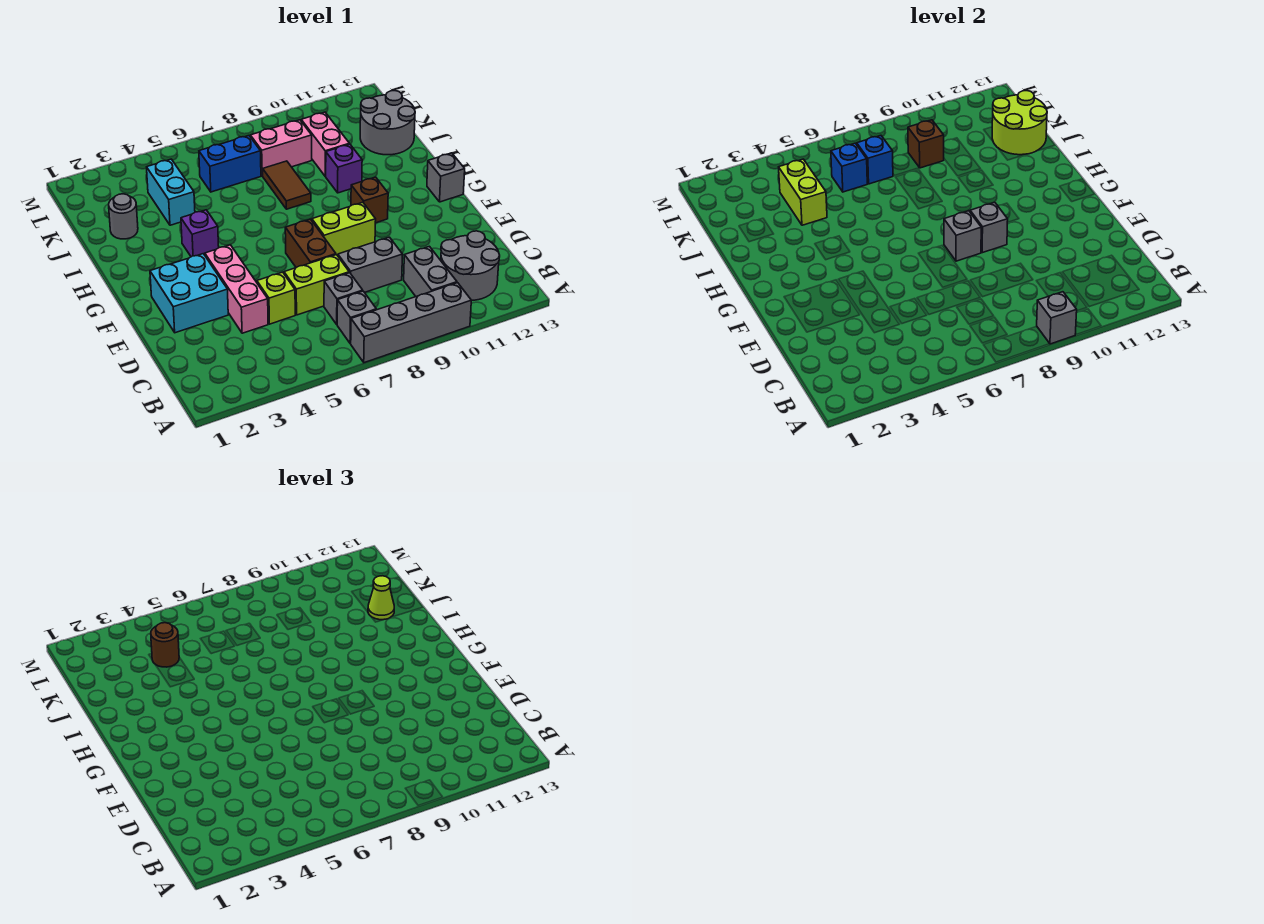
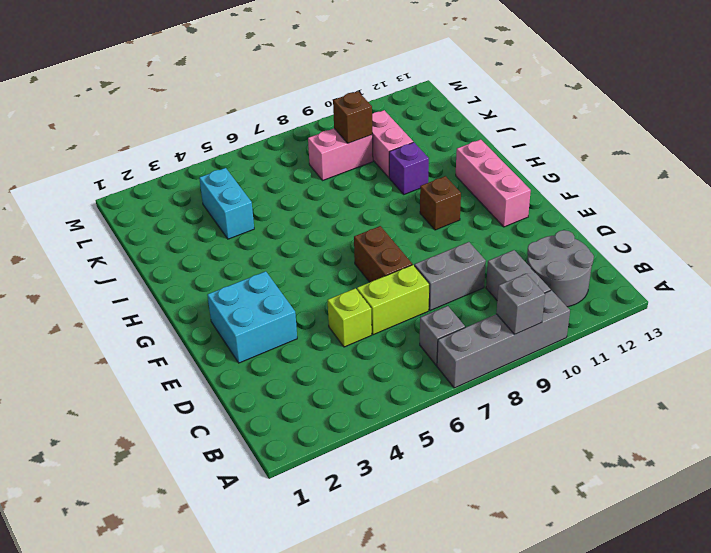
pink brick F12:H12 level 1 -> pink brick D4:F4 level 1
none -> grey brick C7 level 1
none -> lime brick F8:F9 level 1
none -> grey brick G13 level 1
none -> purple brick H4 level 1

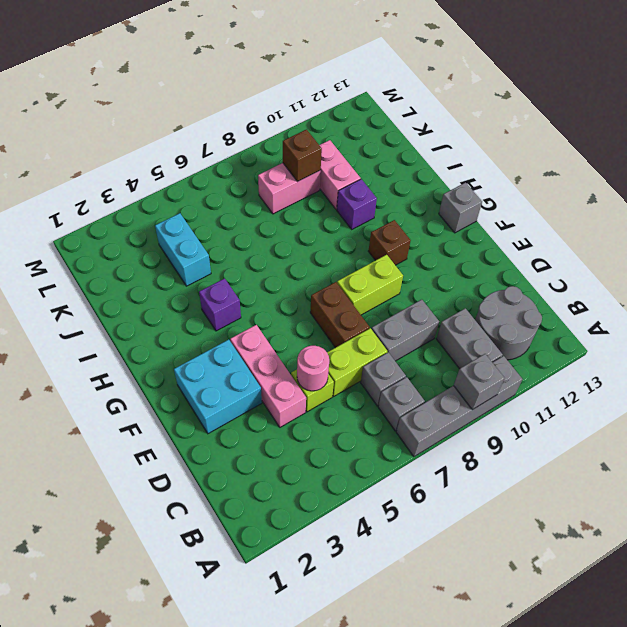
pink round brick D5 level 2 -> none
none -> brown tile I8:J8 level 1
none -> grey round brick J2 level 1
none -> grey round brick J12:K13 level 1
none -> blue brick K6:K7 level 1

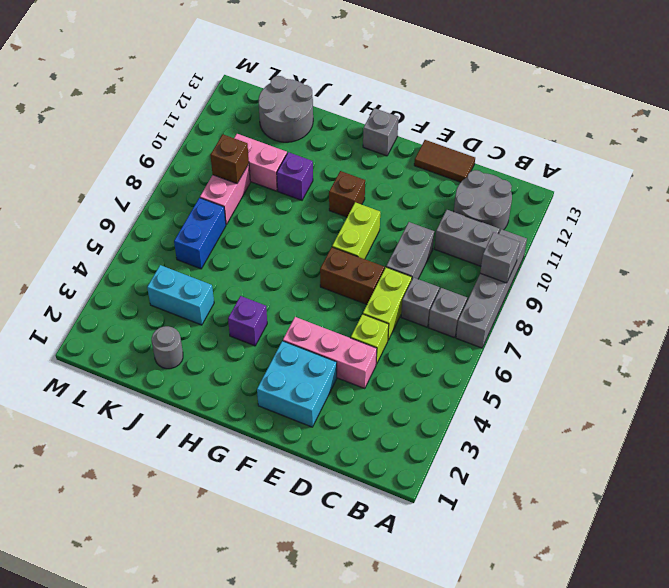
brown tile D13:E13 level 1 -> brown tile I8:J8 level 1
none -> grey brick F8 level 2
none -> grey brick F9 level 2
none -> lime brick J4:K4 level 2
none -> lime round brick J12:K13 level 2

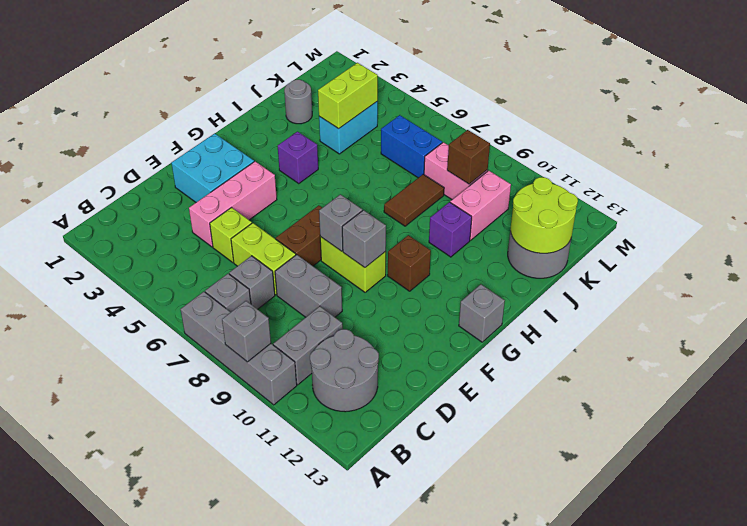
none -> blue brick K6 level 2
none -> blue brick K7 level 2
none -> lime cone J12 level 3
none -> brown round brick K4 level 3

